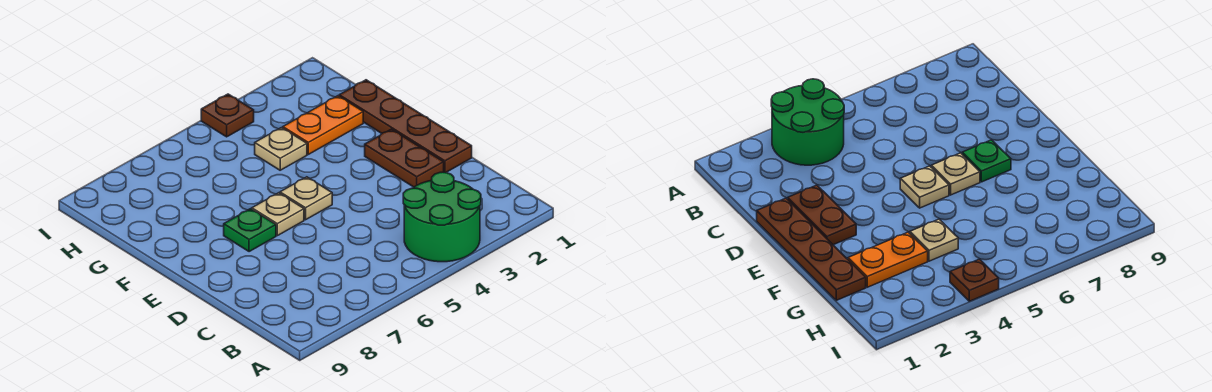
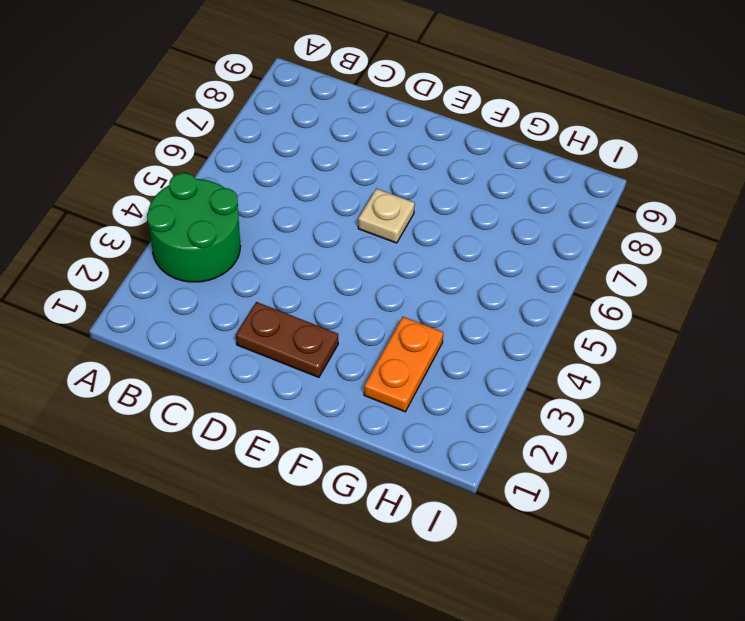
none -> brown plate D1:G1 level 1
none -> tan plate E5 level 1

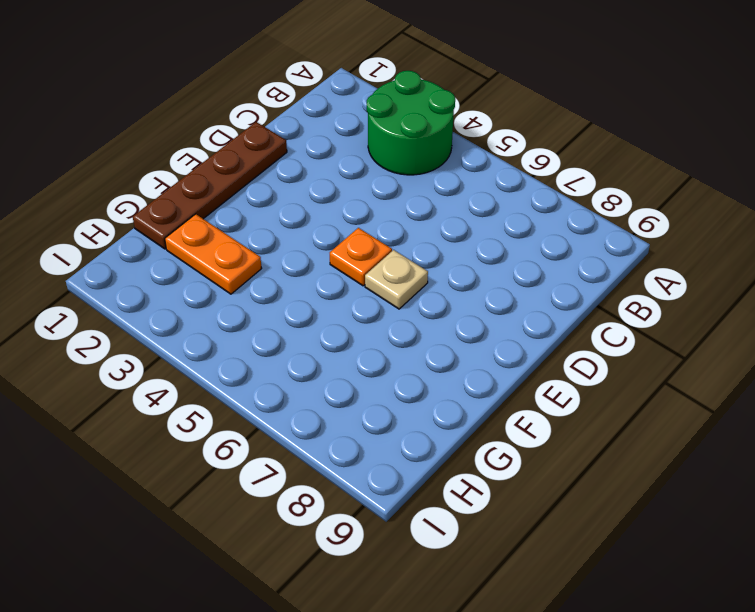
orange plate E5 level 1 -> tan plate E5 level 1
none -> brown plate D2:E2 level 1
none -> green plate E7 level 1

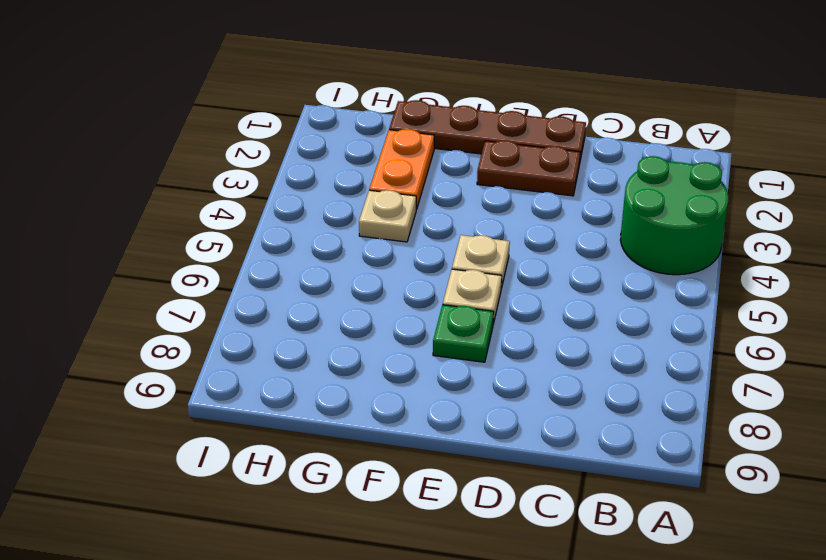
none -> brown plate I4 level 1

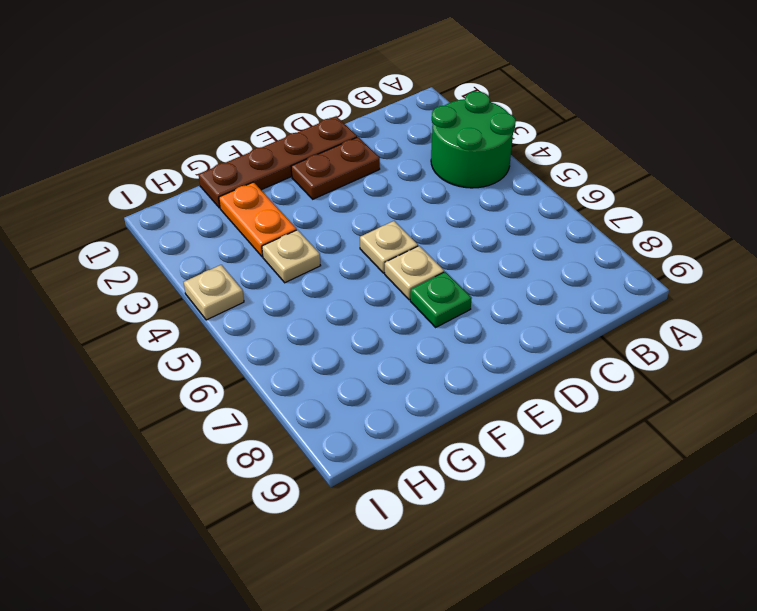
tan plate I4 level 1 -> brown plate I4 level 1

